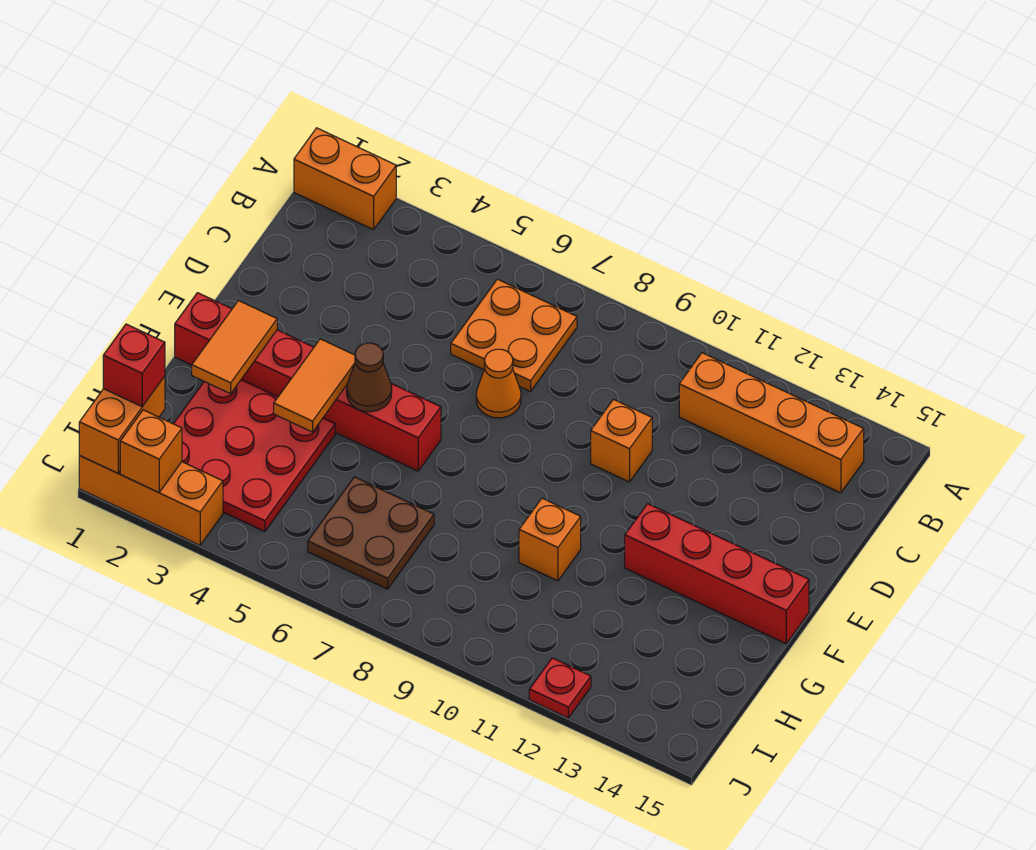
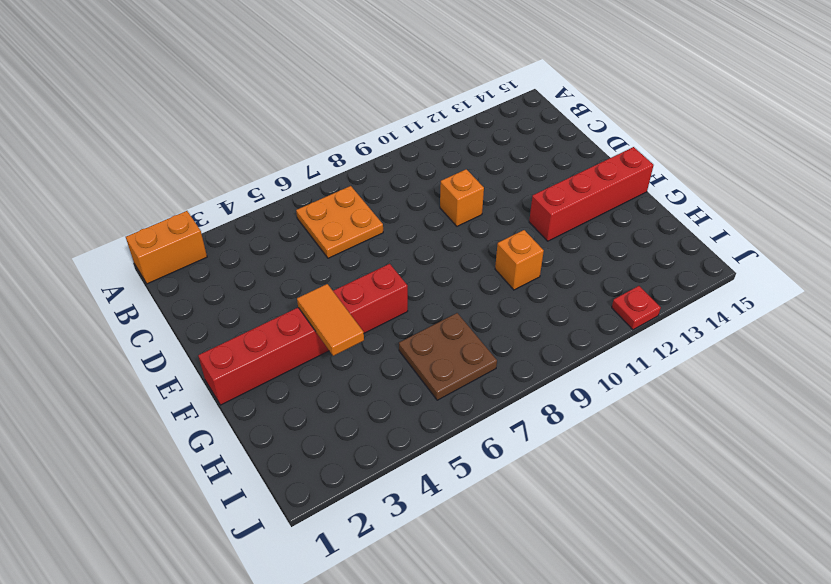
none -> orange brick B11:B14 level 1
none -> orange cone D7 level 1
none -> red plate G2:I4 level 1

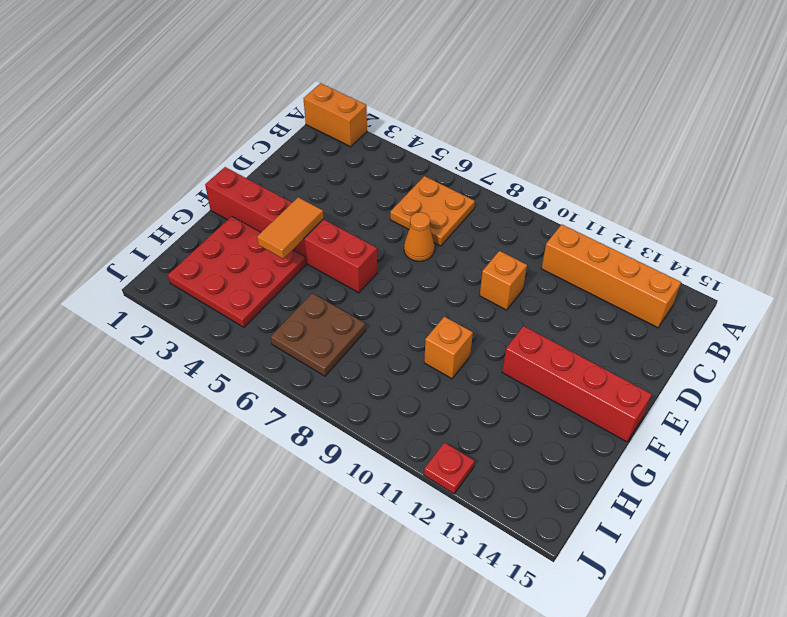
none -> orange brick J1:J3 level 1
none -> orange tile F2:G2 level 2
none -> brown cone F5 level 2

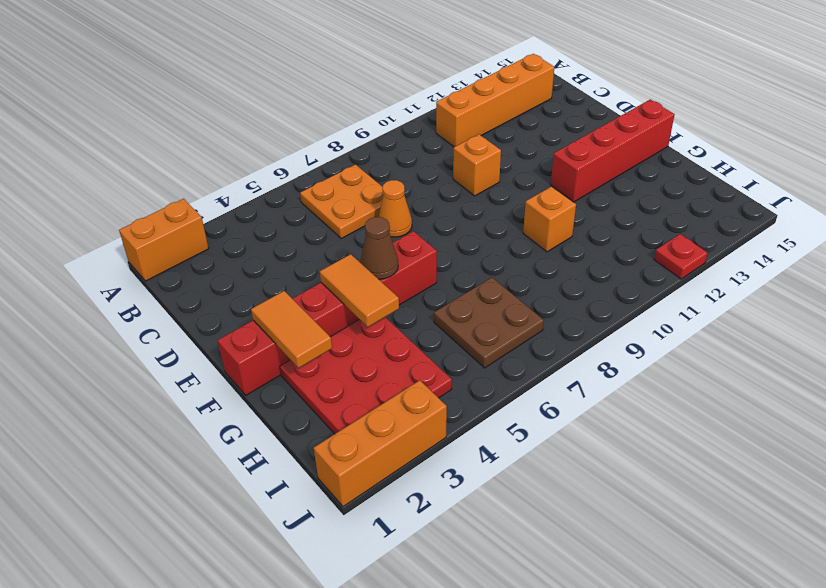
none -> orange brick I1:J1 level 2
none -> orange brick J2 level 2
none -> red brick I1 level 3

